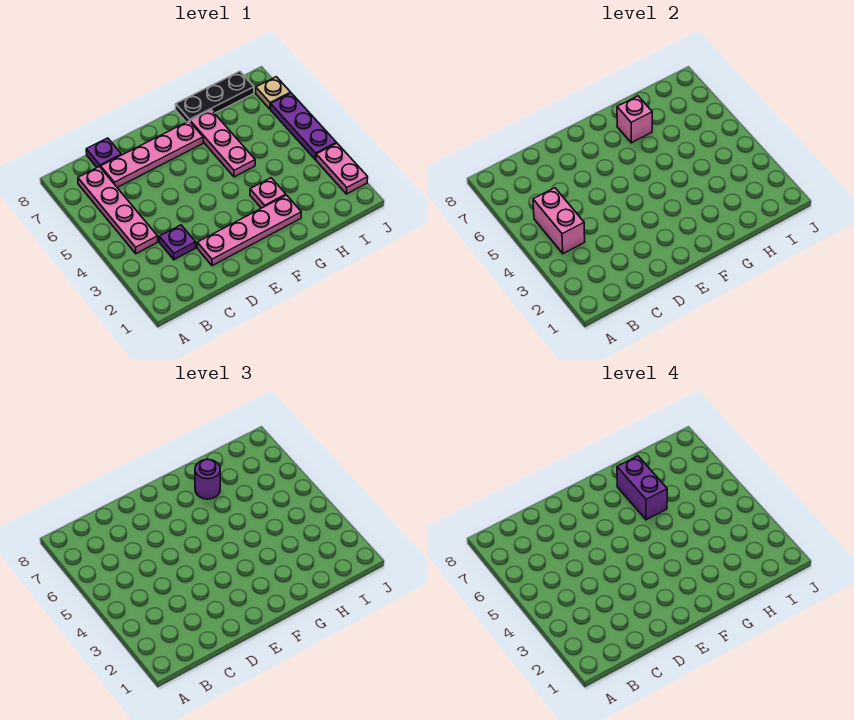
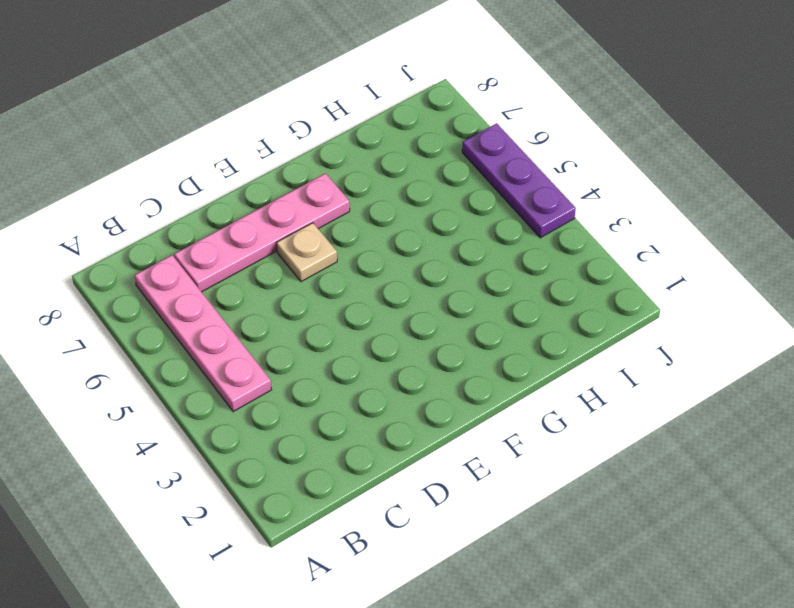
tan plate E6 level 1 -> tan plate J7 level 1
none -> purple plate C3 level 1
none -> purple plate C8 level 1
none -> pink plate D2:G2 level 1

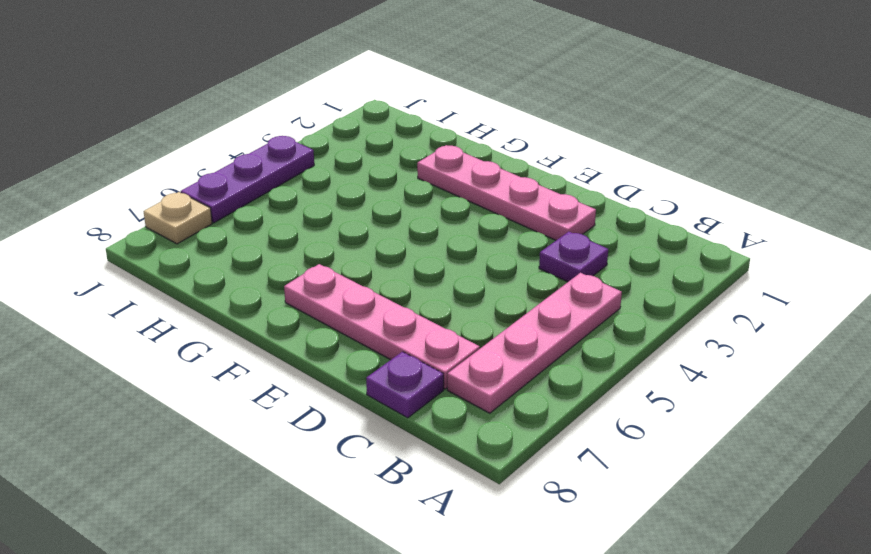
none -> pink plate G3 level 1
none -> pink plate G5:G7 level 1
none -> black plate G8:I8 level 1

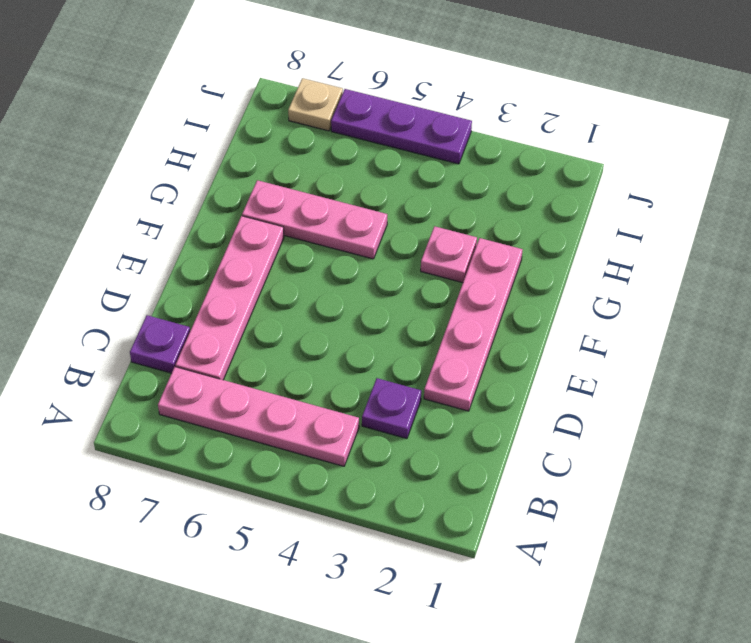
none -> black plate G8:I8 level 1
none -> pink plate J2:J3 level 1
none -> pink brick B4:B5 level 2

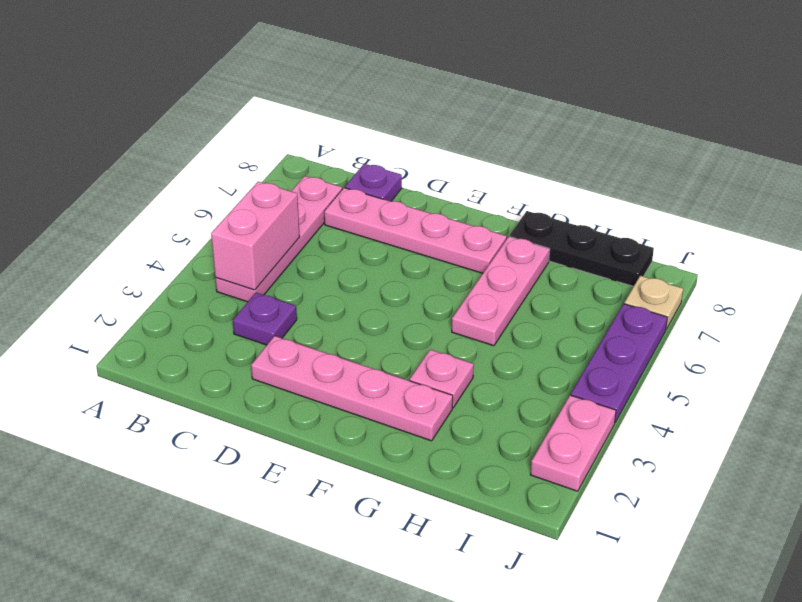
none -> pink brick G7 level 2
none -> purple round brick G7 level 3
none -> purple brick G6:G7 level 4

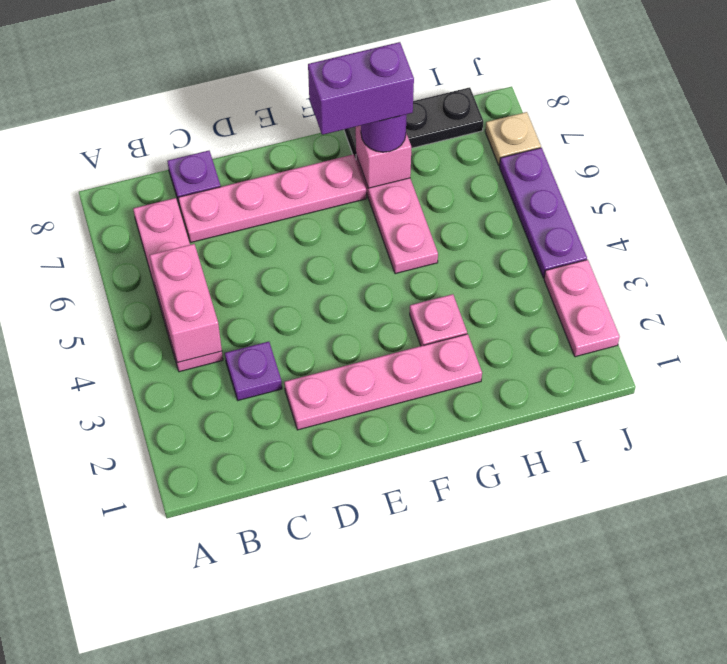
purple brick F7:G7 level 4 -> purple brick G6:G7 level 4

